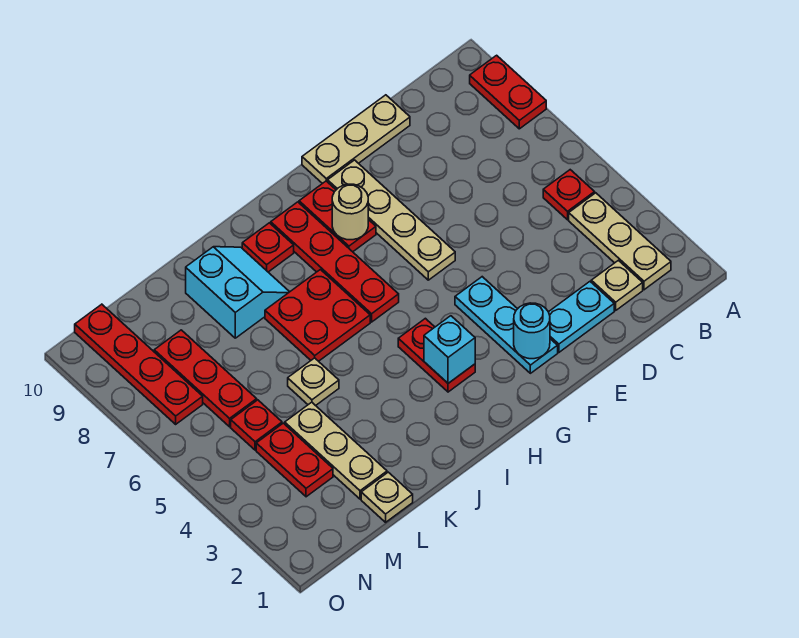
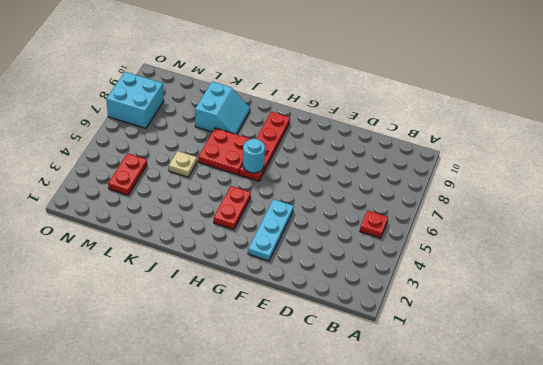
cyan round brick H6 level 2 -> cyan round brick F2 level 2
cyan brick N7:O8 level 1 -> red plate N7:N10 level 1
none -> red plate A8:A9 level 1
none -> tan plate B2:B4 level 1
none -> tan plate C2 level 1

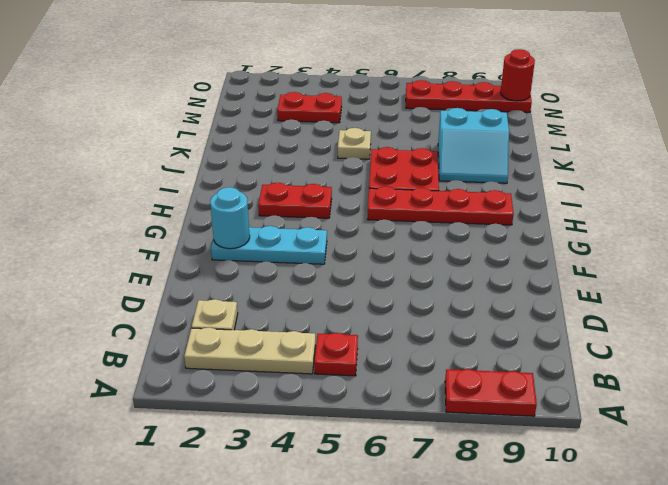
red round brick N10 level 2 -> none
none -> cyan plate D2:E2 level 1
none -> tan plate D10:F10 level 1
none -> tan plate F6:F9 level 1

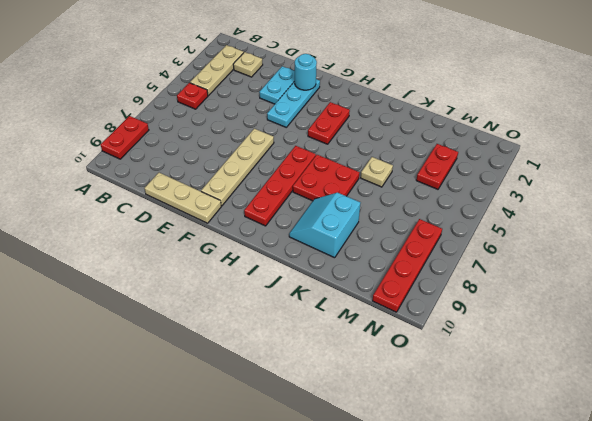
cyan plate E2:E3 level 1 -> cyan plate D2:E2 level 1
none -> red plate G8:G9 level 1
none -> red plate I9 level 1
none -> tan plate L1 level 1

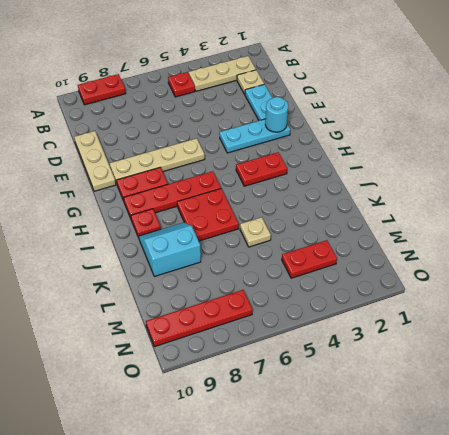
none -> tan plate L1 level 1
none -> tan plate L2:L4 level 1
none -> red plate M5 level 1

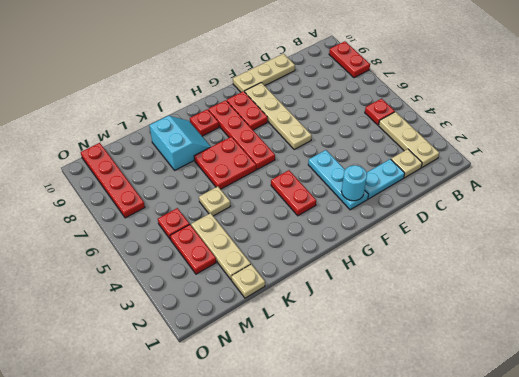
none -> red plate M6:M8 level 1
none -> tan round brick G8 level 2
none -> cyan brick H3 level 2

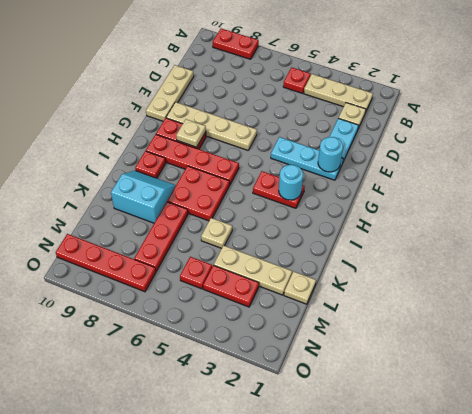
tan plate G8 level 2 -> tan round brick G8 level 2
cyan round brick H3 level 2 -> cyan brick H3 level 2
red plate K7:M7 level 1 -> red plate M6:M8 level 1

